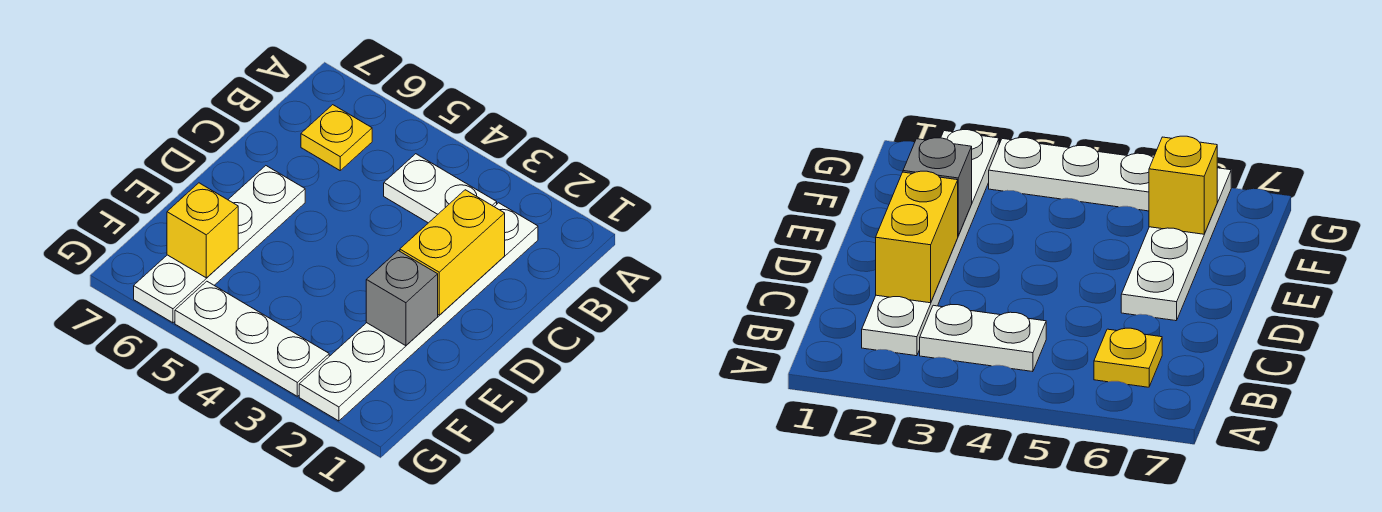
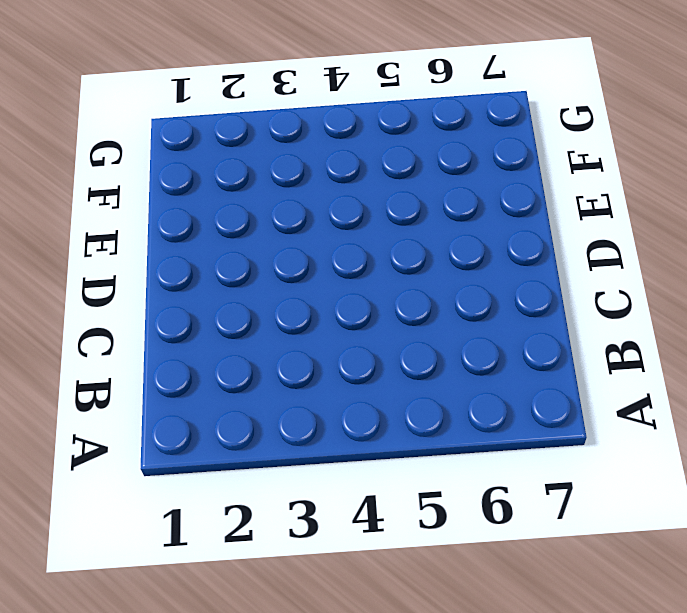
none -> white plate B2:G2 level 1
none -> white plate B3:B4 level 1

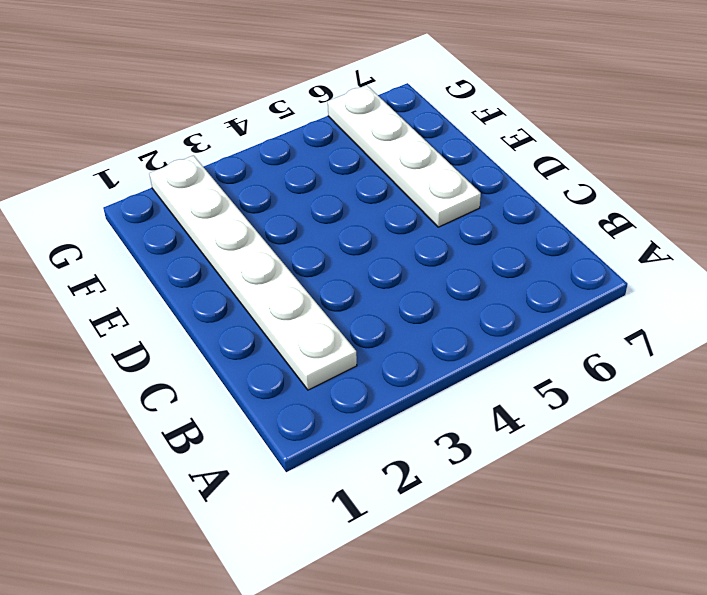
none -> white plate B3:B4 level 1
none -> yellow plate B6 level 1

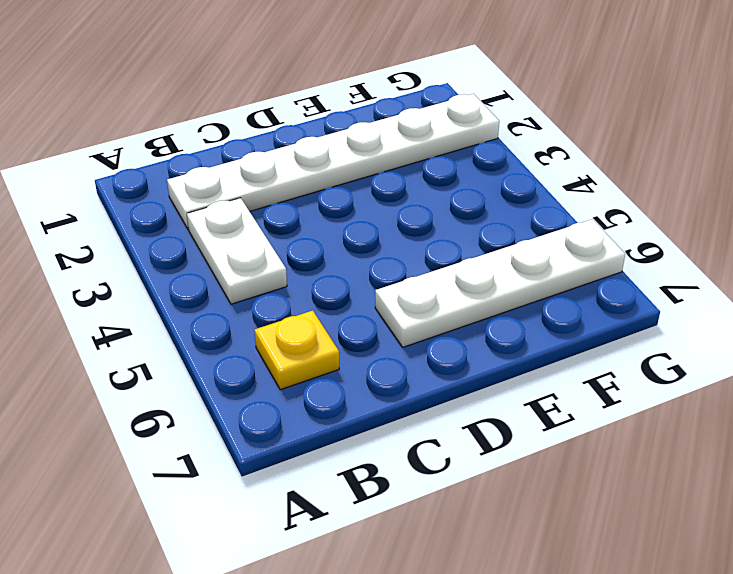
none -> white plate G3:G5 level 1
none -> yellow brick C2:D2 level 2

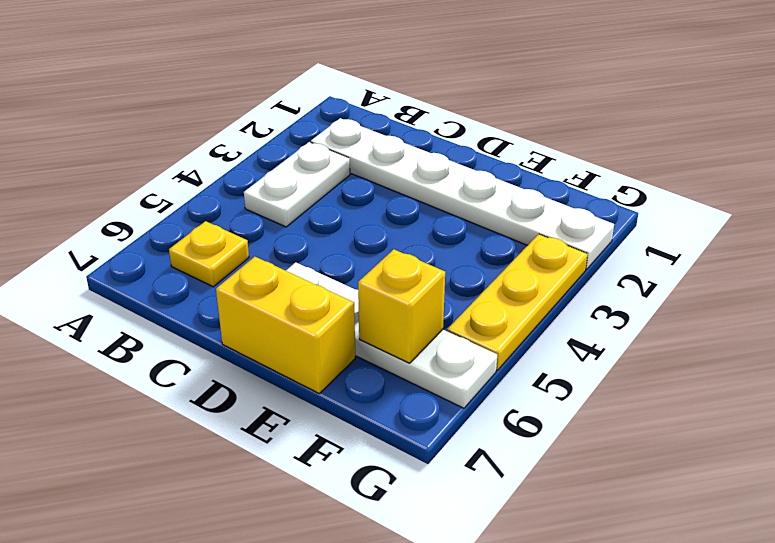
yellow brick D7:E7 level 1 -> yellow brick C2:D2 level 2
yellow plate G3:G5 level 1 -> white plate G3:G5 level 1
none -> grey brick E2 level 2

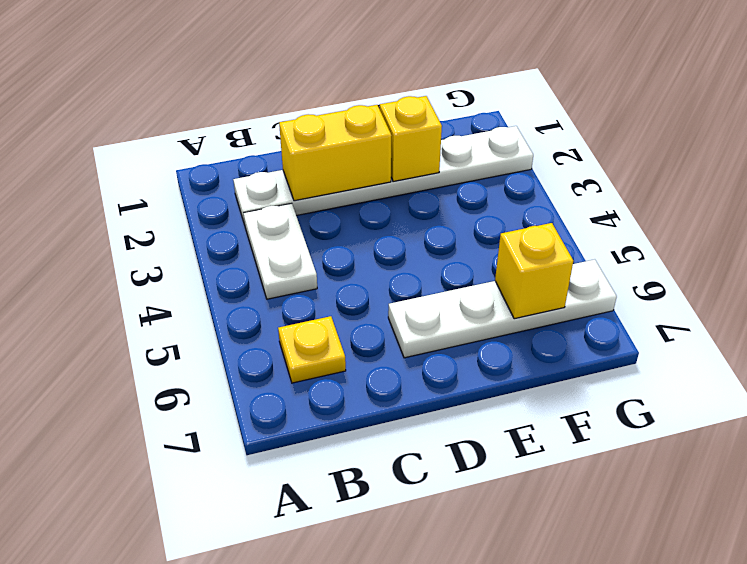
yellow brick E2 level 2 -> grey brick E2 level 2
none -> white plate G3:G5 level 1

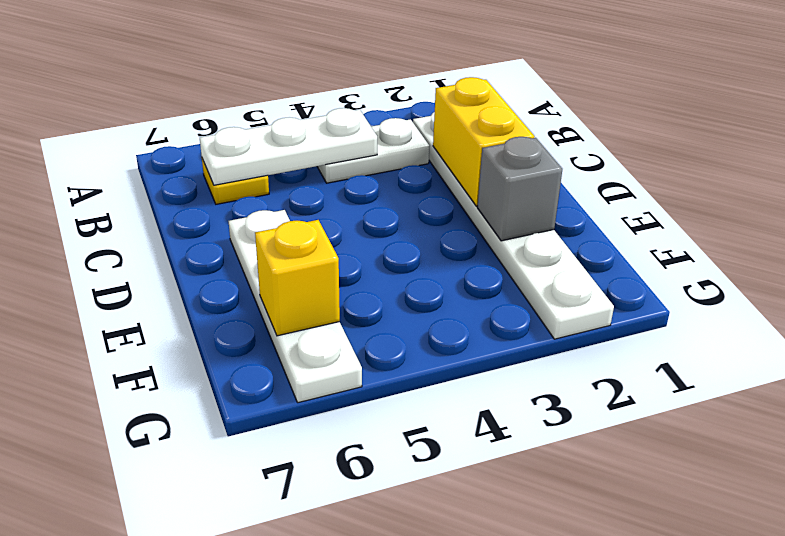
white plate B4:B6 level 2 -> white plate G3:G5 level 1

